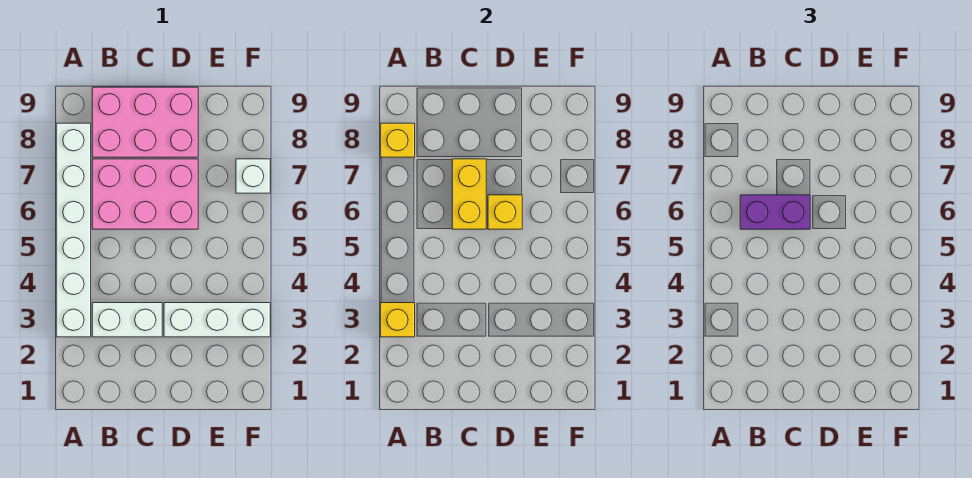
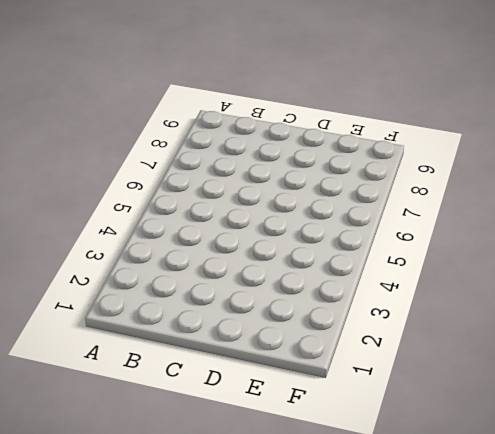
none -> white brick A3:A8 level 1
none -> white brick B3:C3 level 1

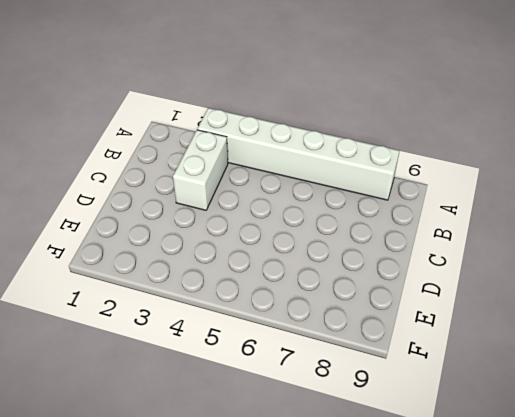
none -> pink brick B6:D7 level 1
none -> pink brick B8:D9 level 1

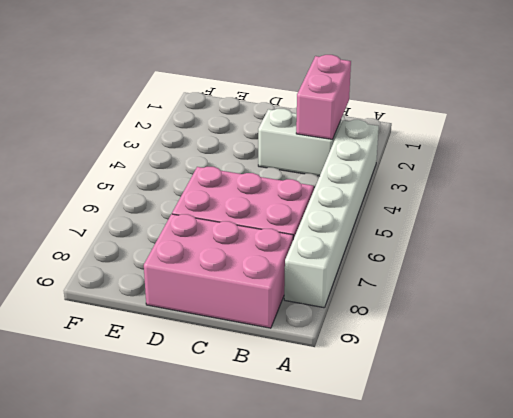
pink brick B2:B3 level 2 -> none
none -> white brick D3:F3 level 1
none -> white brick F7 level 1

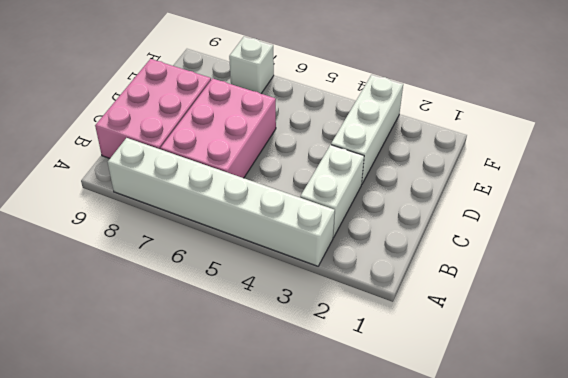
none -> yellow brick A3 level 2
none -> yellow brick A8 level 2

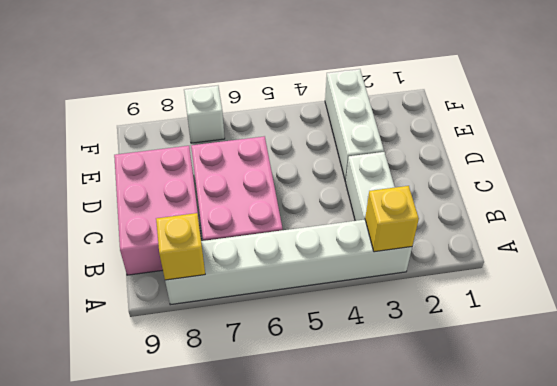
none -> yellow brick C6:C7 level 2
none -> yellow brick D6 level 2

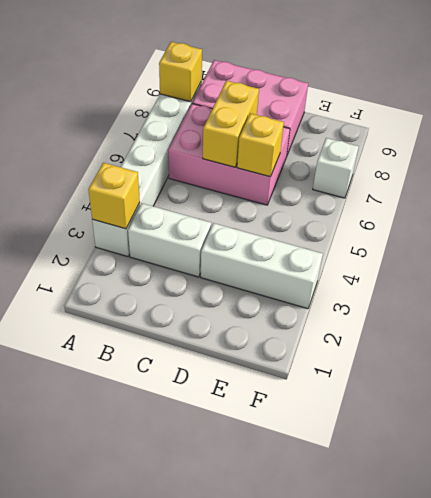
none -> purple brick B6:C6 level 3

